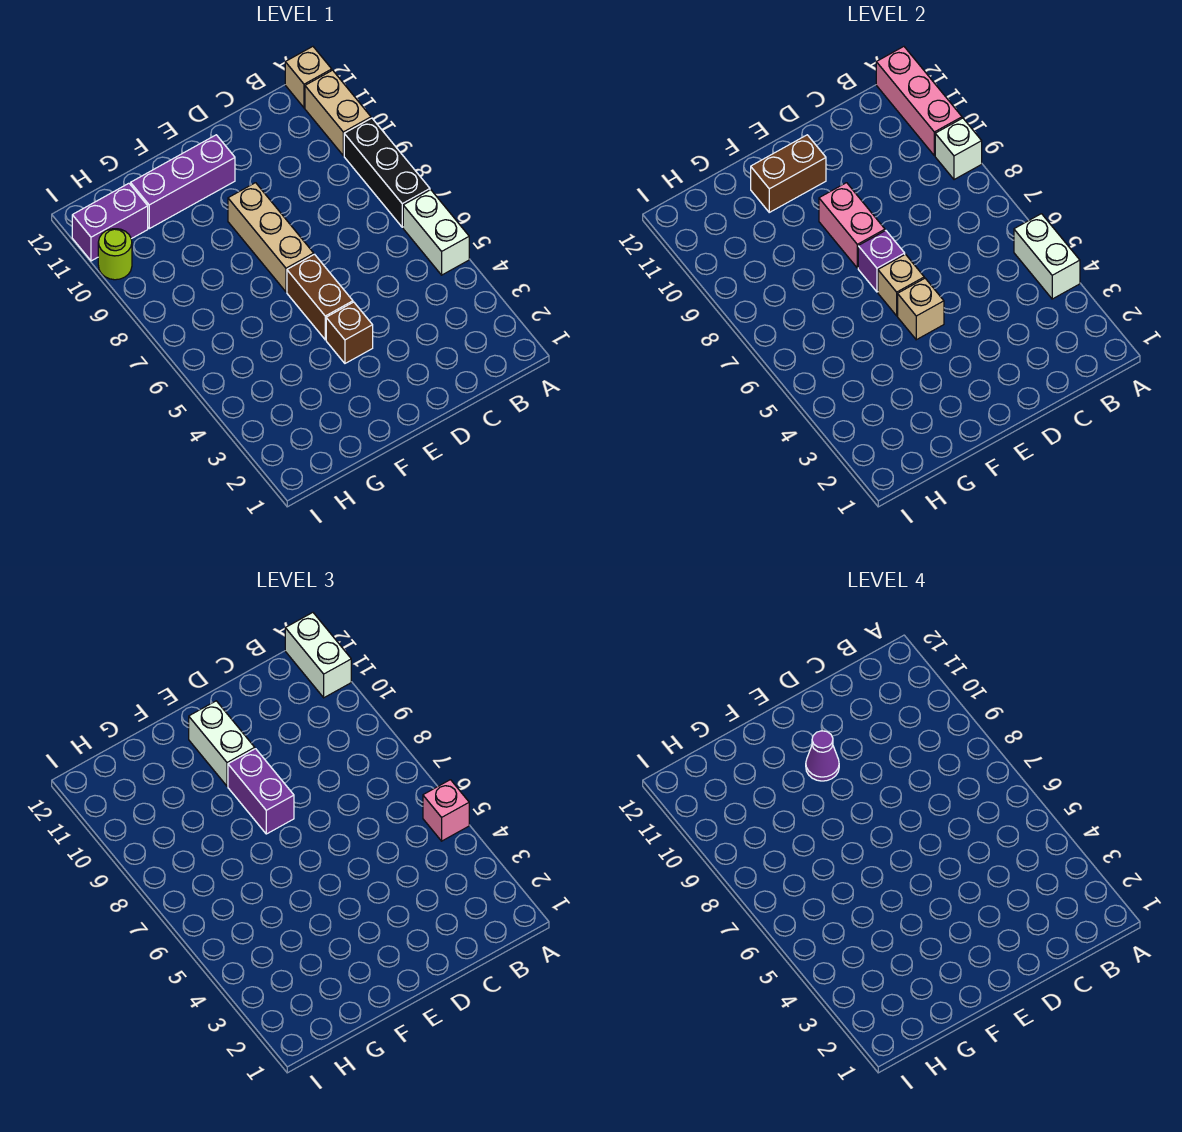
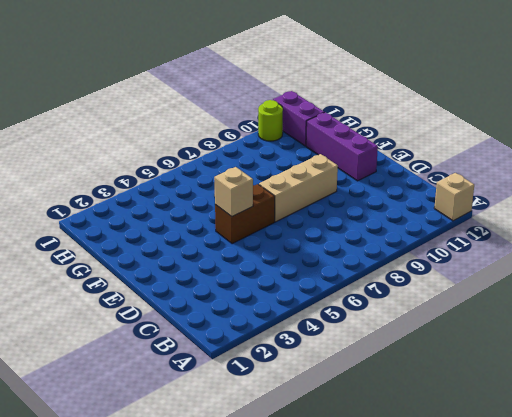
none -> white brick A5:A6 level 1
none -> black brick A7:A9 level 1
none -> tan brick A10:A11 level 1

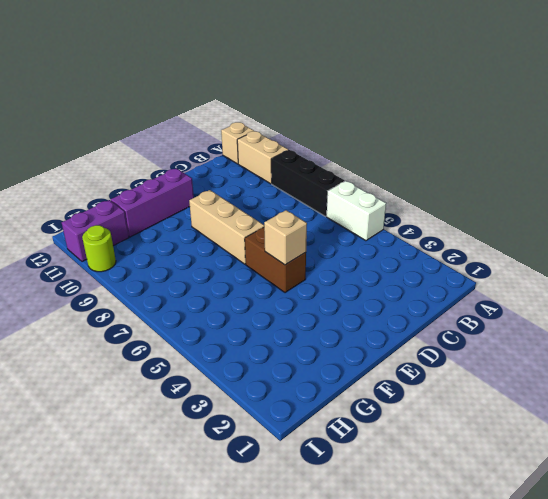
none -> brown brick E4 level 1
none -> white brick A4:A5 level 2
none -> white brick A9 level 2

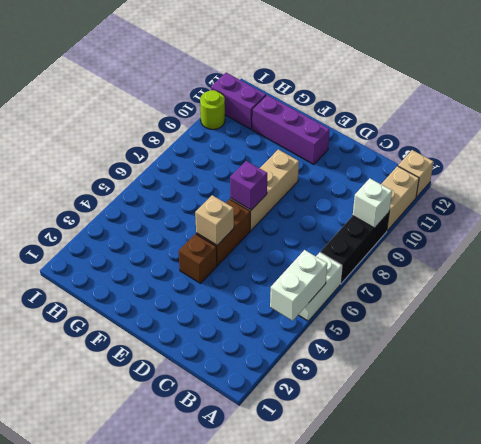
none -> pink brick A10:A12 level 2
none -> tan brick E6 level 2
none -> pink brick E8:E9 level 2

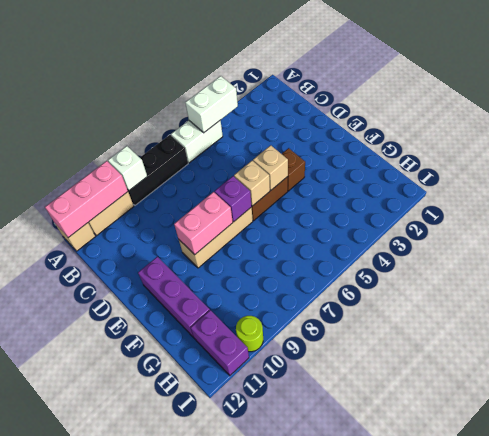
none -> brown brick E11:F11 level 2
none -> pink brick A5 level 3
none -> white brick A11:A12 level 3

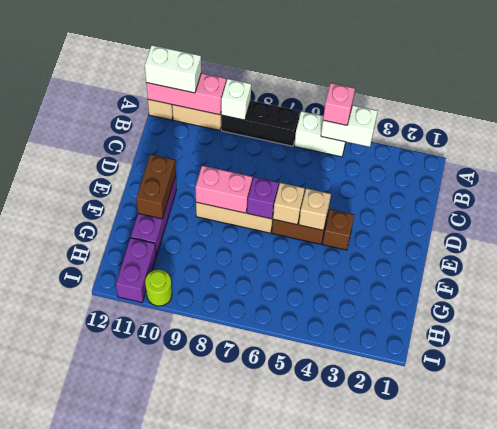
none -> purple brick E8:E9 level 3
none -> white brick E10:E11 level 3
none -> purple cone E10 level 4

